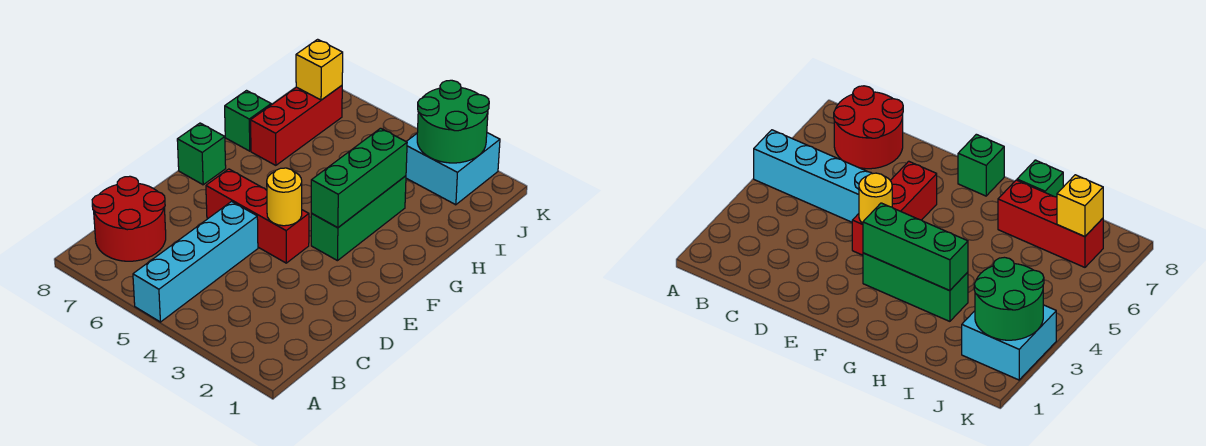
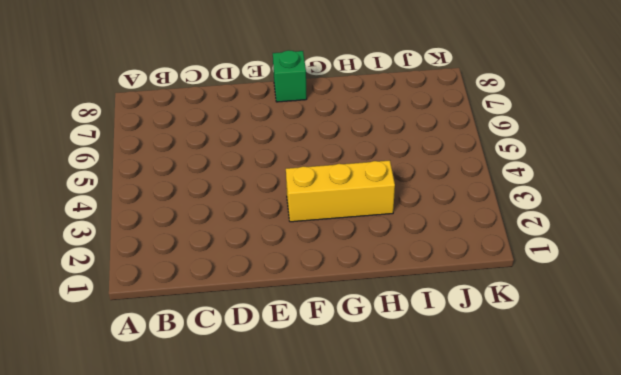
yellow brick F3:H3 level 1 -> green brick F3:H3 level 1
none -> cyan brick A5:D5 level 1
none -> red round brick B7:C8 level 1
none -> red brick E4:E6 level 1

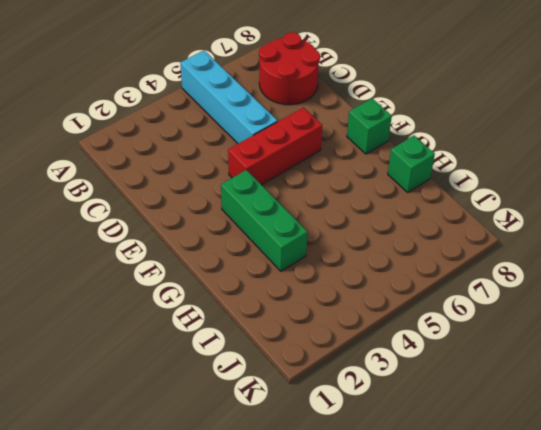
none -> red brick H7:J7 level 1
none -> cyan brick J2:K3 level 1
none -> yellow round brick E4 level 2

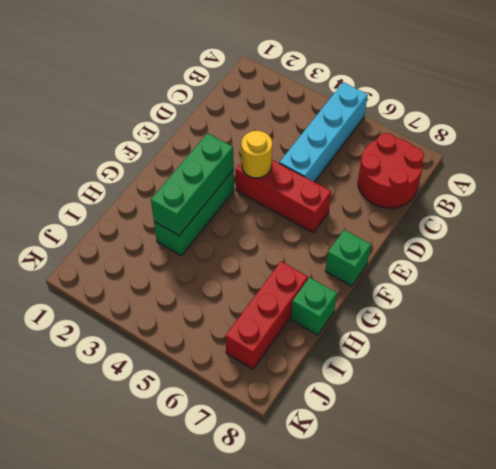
none -> cyan brick J2:K3 level 1
none -> green round brick J2:K3 level 2
none -> yellow brick J7 level 2

